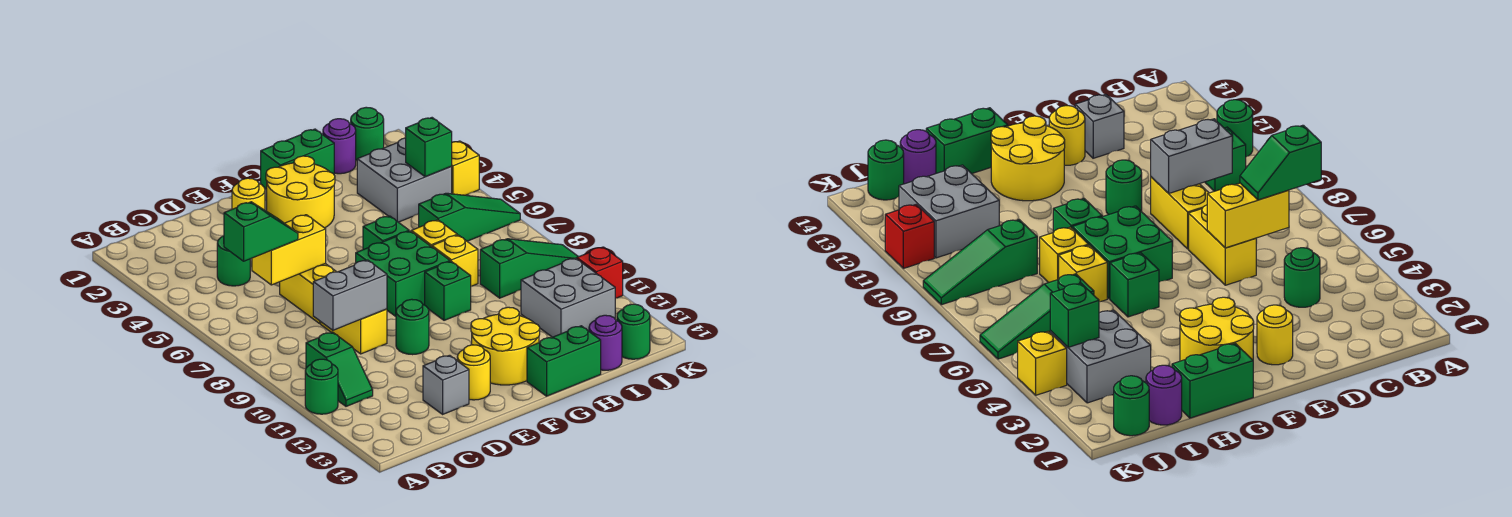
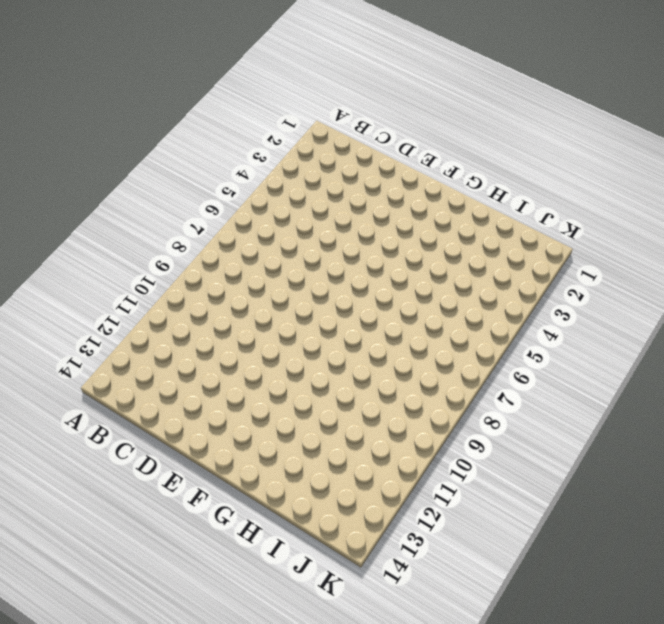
none -> green round brick A11 level 1
none -> green slope B10:B11 level 1 top 10
none -> green round brick C4 level 1
none -> yellow brick D6:D7 level 1

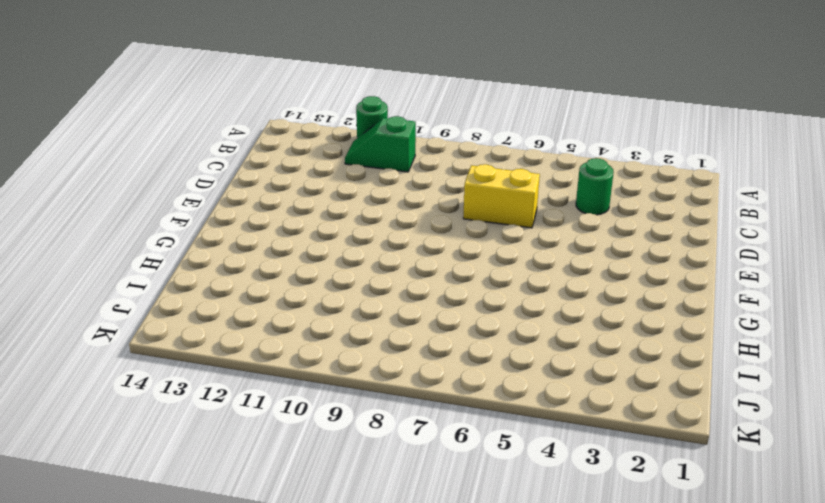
none -> yellow brick D8:D9 level 1
none -> grey brick D13 level 1
none -> yellow round brick E2 level 1
none -> green round brick E10 level 1

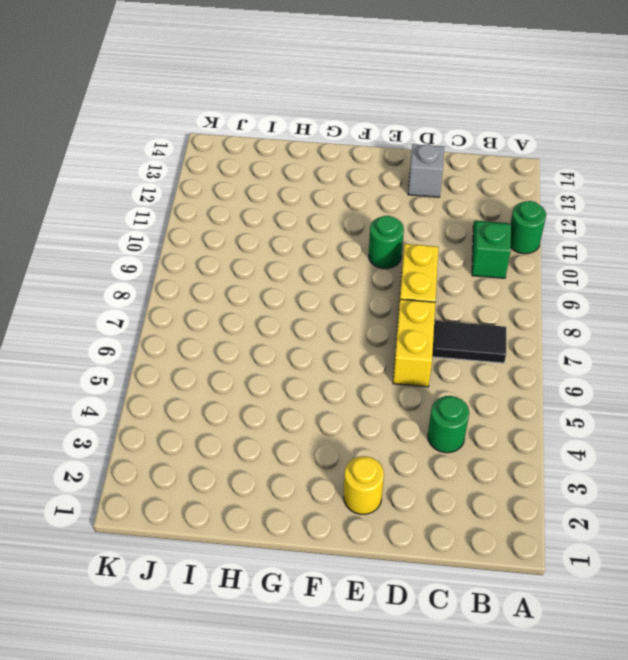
black tile B7:C7 level 1 -> none
none -> yellow round brick E13 level 1
none -> yellow round brick F2:G3 level 1
none -> green brick F7:G8 level 1
none -> yellow round brick F12:G13 level 1

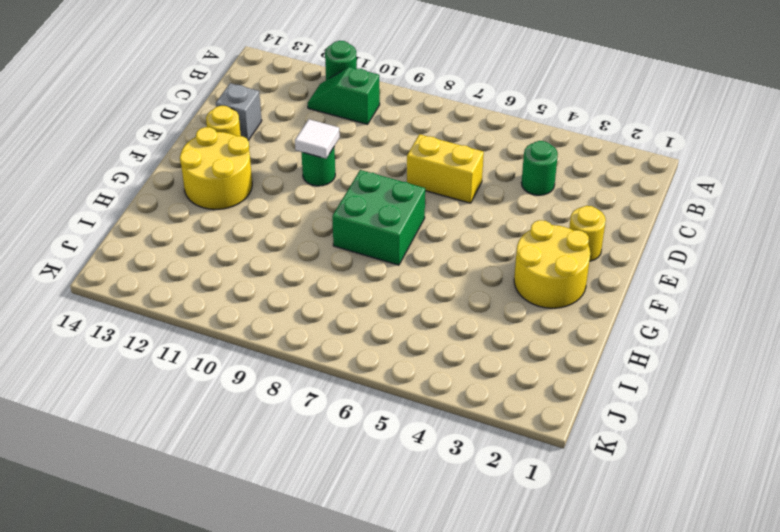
white tile E10 level 2 -> none
none -> yellow brick D8:D9 level 1
none -> green brick G1:H1 level 1
none -> green brick G6 level 1
none -> green brick G9 level 1

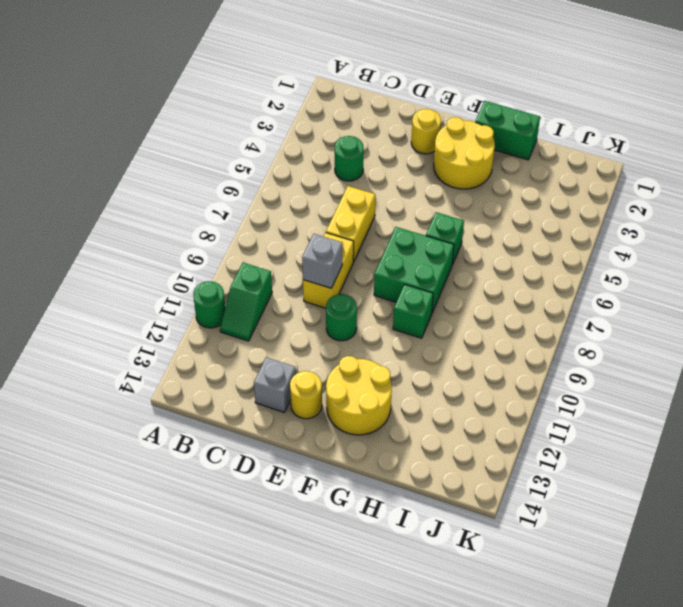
grey brick D9 level 2 -> grey brick C9:D9 level 2
none -> green brick G14:H14 level 1
none -> yellow brick H7 level 1
none -> yellow brick H8 level 1
none -> purple round brick I1 level 1

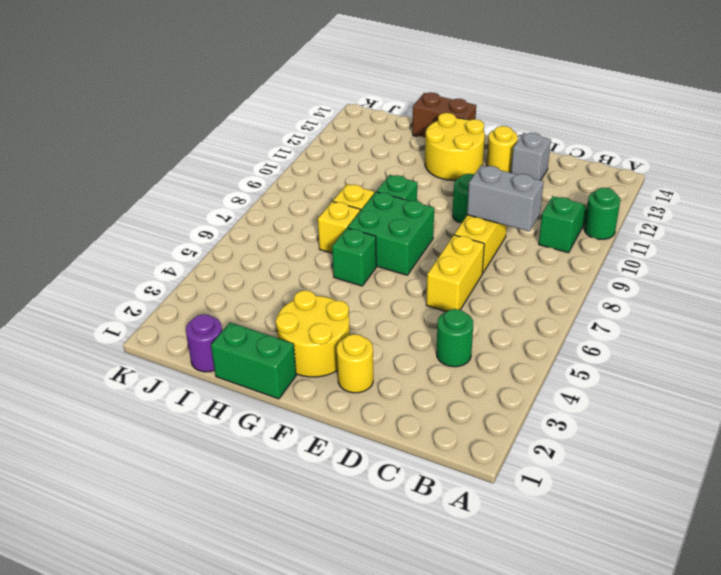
brown brick G14:H14 level 1 -> green brick G14:H14 level 1
none -> grey brick I3:J4 level 1
none -> green slope I6:K6 level 1 top I
none -> green slope I9:K9 level 1 top I
none -> grey brick I11:J12 level 1

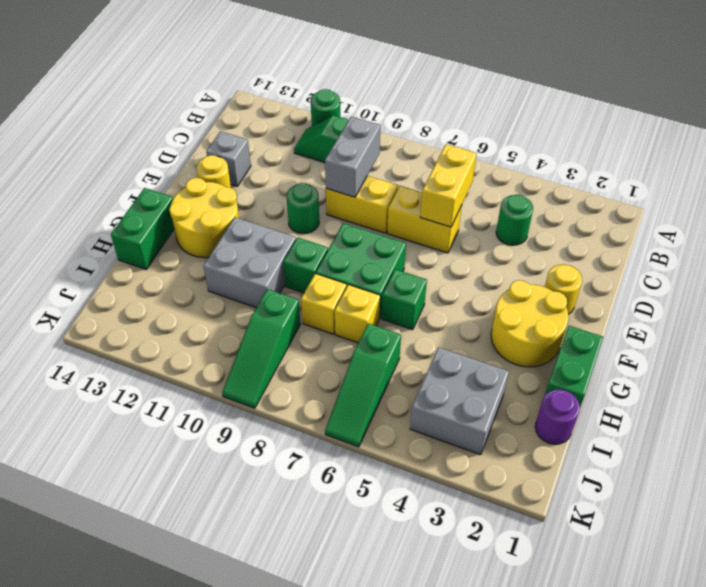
grey brick G10:H11 level 1 -> grey brick I11:J12 level 1
none -> purple round brick I14 level 1
none -> green round brick J1 level 1
none -> green round brick J14 level 1
none -> yellow brick K4 level 1

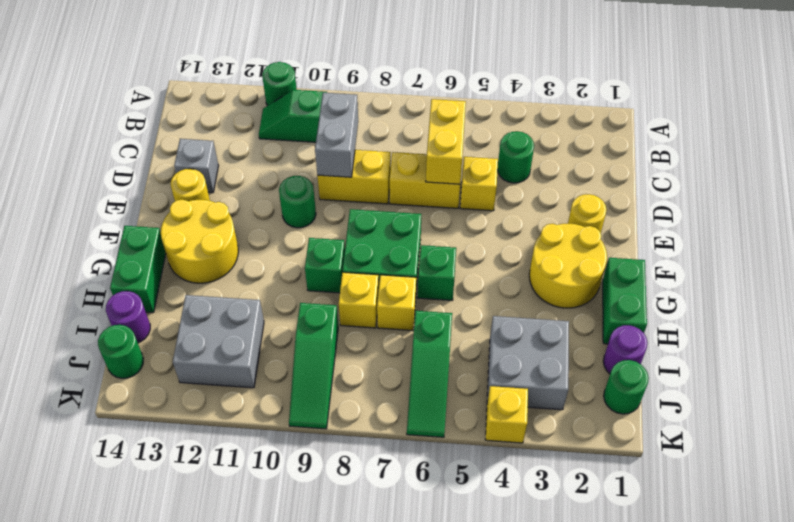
yellow brick D5 level 1 -> none
none -> red brick K11 level 1
none -> green brick J4 level 2
none -> green slope B6:C6 level 3 top B

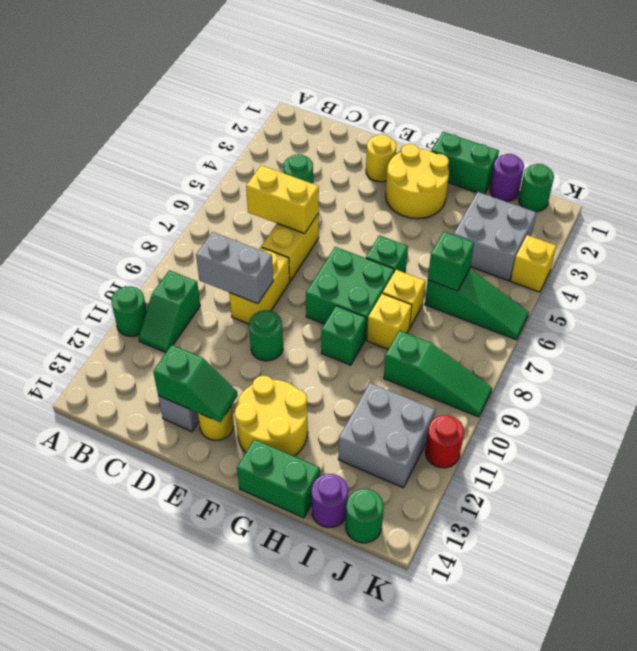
green slope D13:E13 level 2 top D -> green slope B6:C6 level 3 top B
green brick I6 level 2 -> green brick J4 level 2
red round brick K11 level 1 -> red brick K11 level 1

